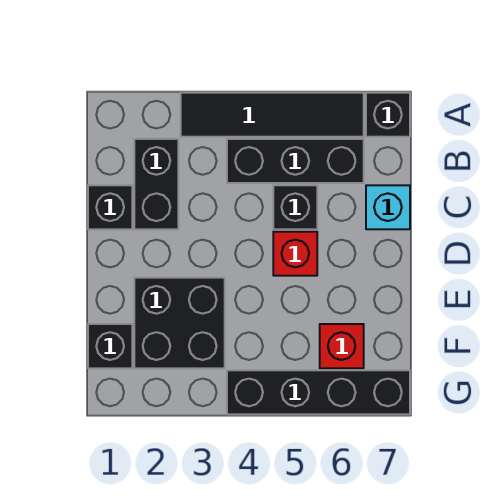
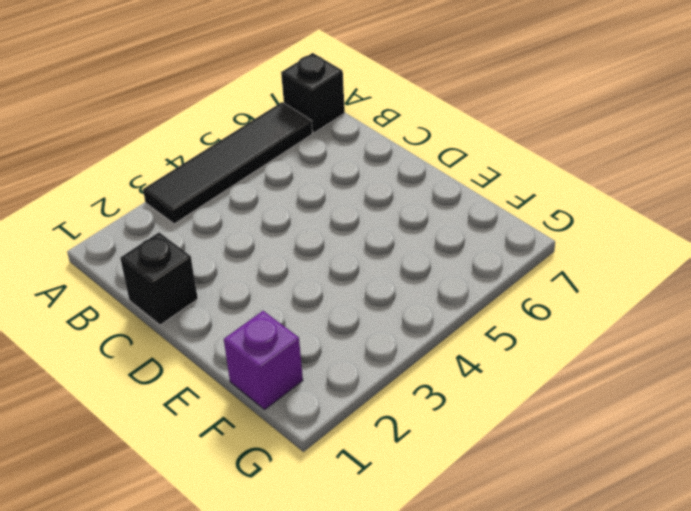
purple brick F1 level 1 -> black brick F1 level 1
none -> black brick B2:C2 level 1
none -> black brick B4:B6 level 1
none -> black brick C5 level 1

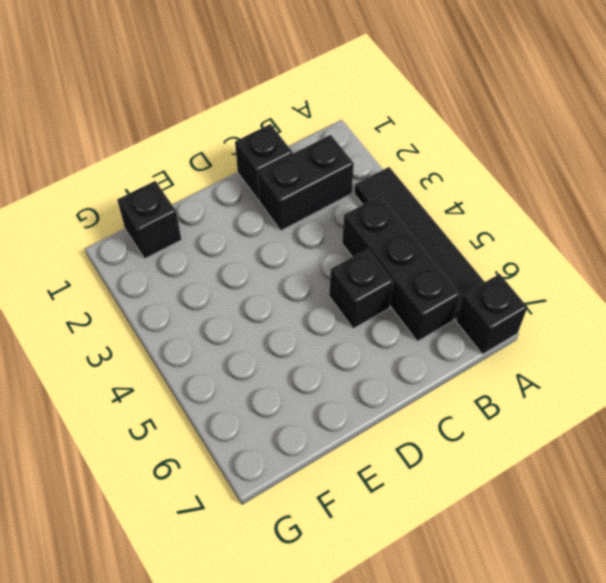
none -> cyan brick C7 level 1
none -> red brick D5 level 1
none -> black brick E2:F3 level 1

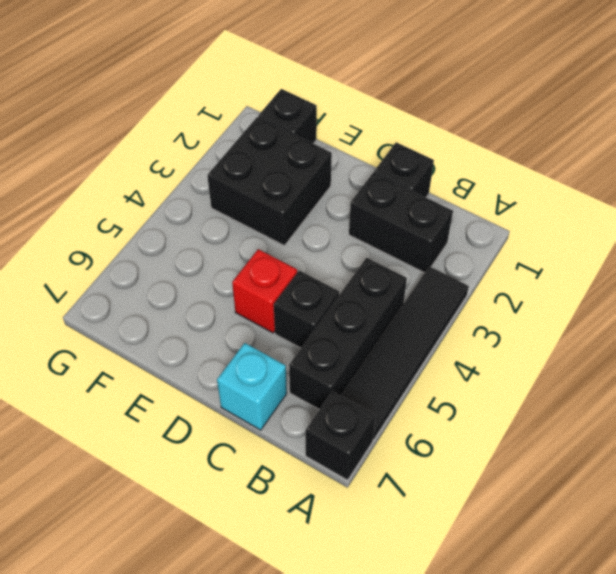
none -> red brick F6 level 1
none -> black brick G4:G7 level 1

